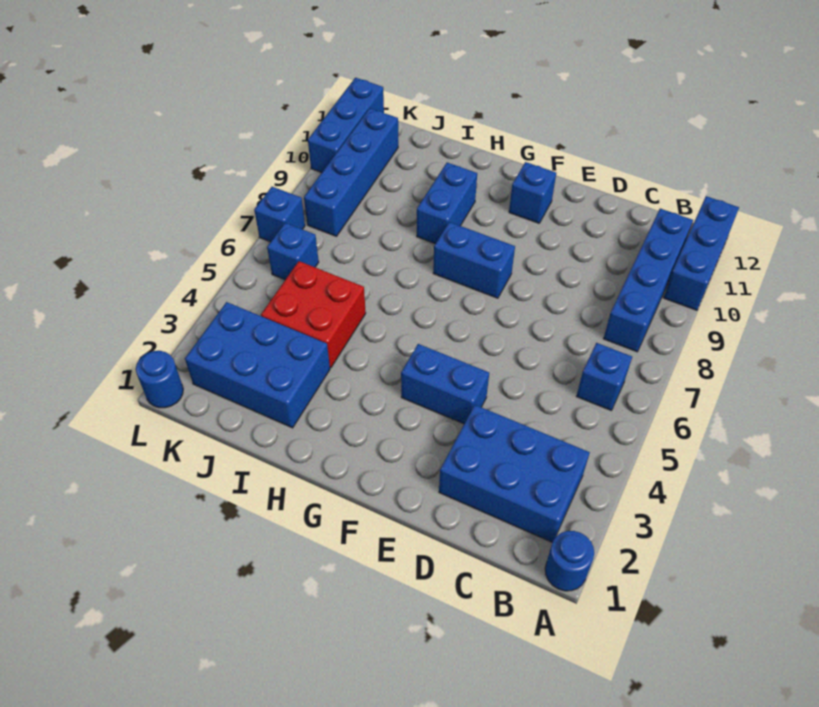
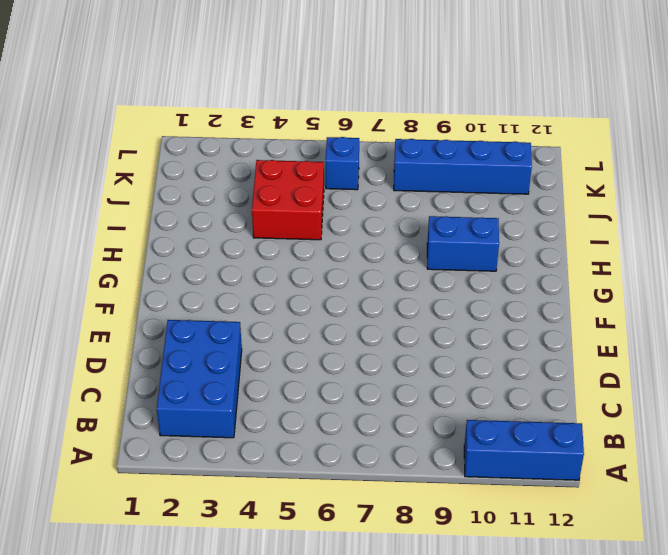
none -> blue round brick A1 level 1
none -> blue brick B6 level 1
none -> blue brick B8:B11 level 1

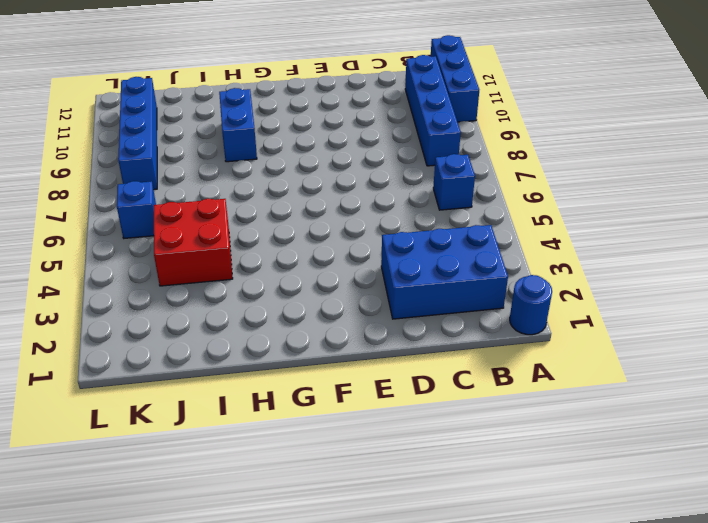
none -> blue brick E4:F4 level 1
none -> blue brick F8:G8 level 1
none -> blue brick F11 level 1

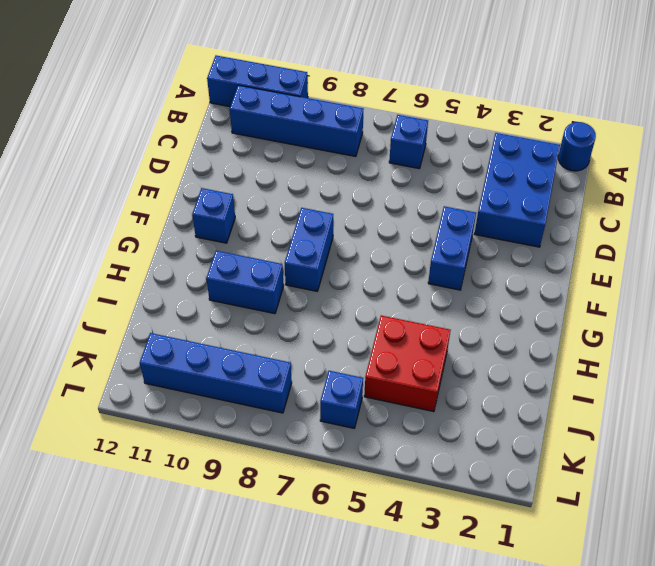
none -> blue brick I2:K3 level 1
none -> blue round brick L1 level 1
none -> blue brick L7 level 1

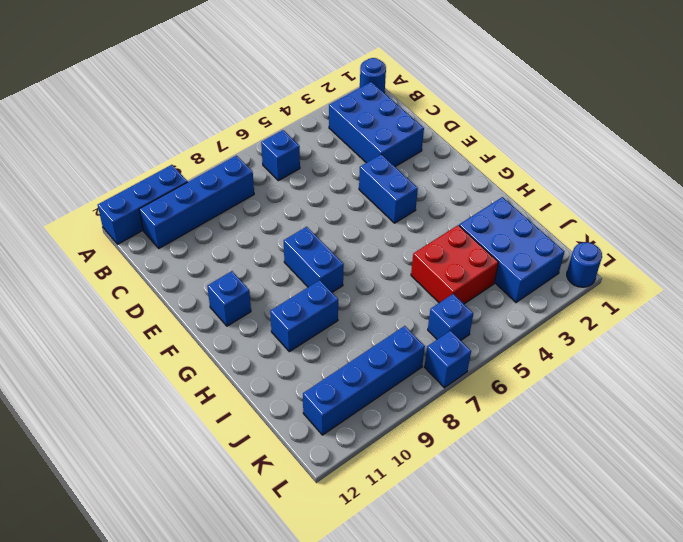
none -> blue brick L10:L12 level 1

